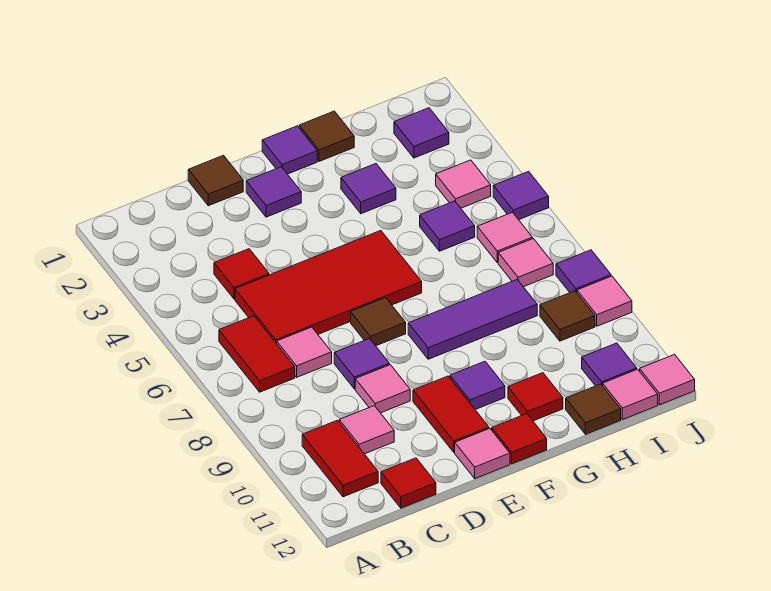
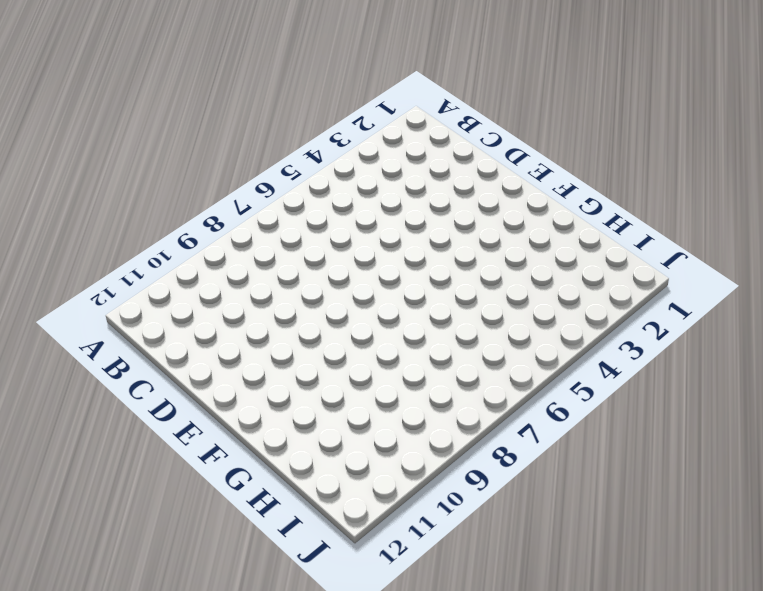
none -> red tile B6:B7 level 1
none -> red tile B10:B11 level 1
none -> red tile C4 level 1
none -> red tile C5:F6 level 1

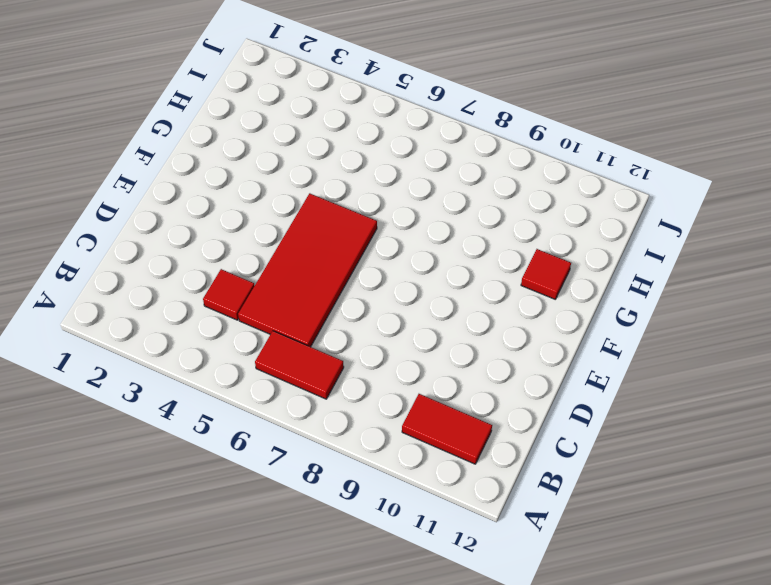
none -> pink tile C7 level 1
none -> pink tile C10 level 1
none -> red tile C12 level 1
none -> brown tile D1 level 1

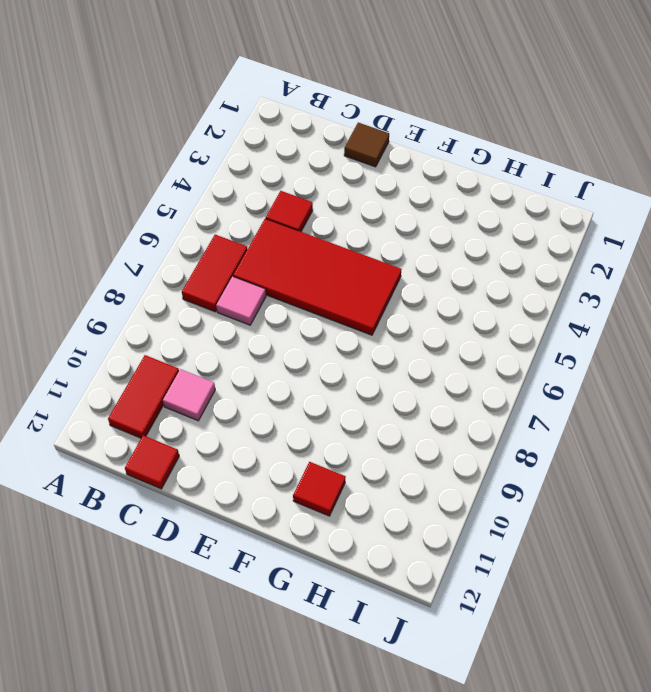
none -> purple tile D8 level 1
none -> pink tile D9 level 1
none -> purple tile E2 level 1
none -> brown tile E7 level 1

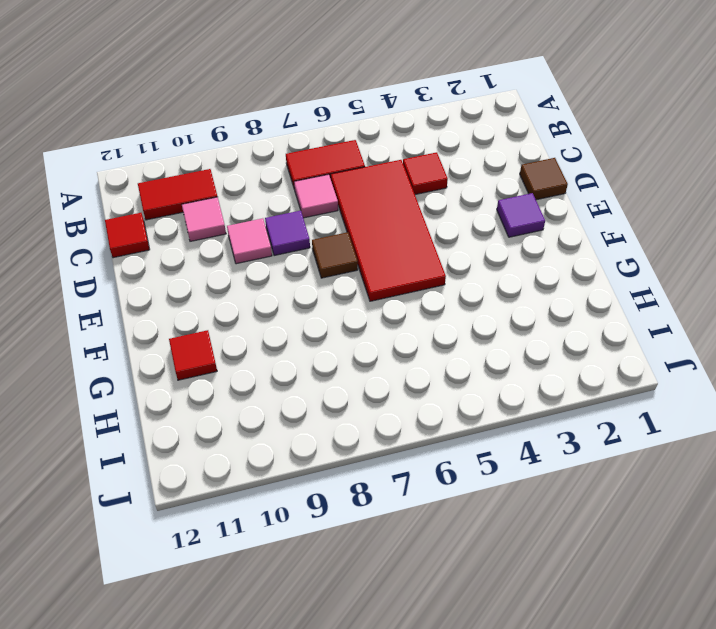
none -> red tile E10:E11 level 1
none -> pink tile E12 level 1
none -> purple tile F1 level 1
none -> purple tile F8:H8 level 1

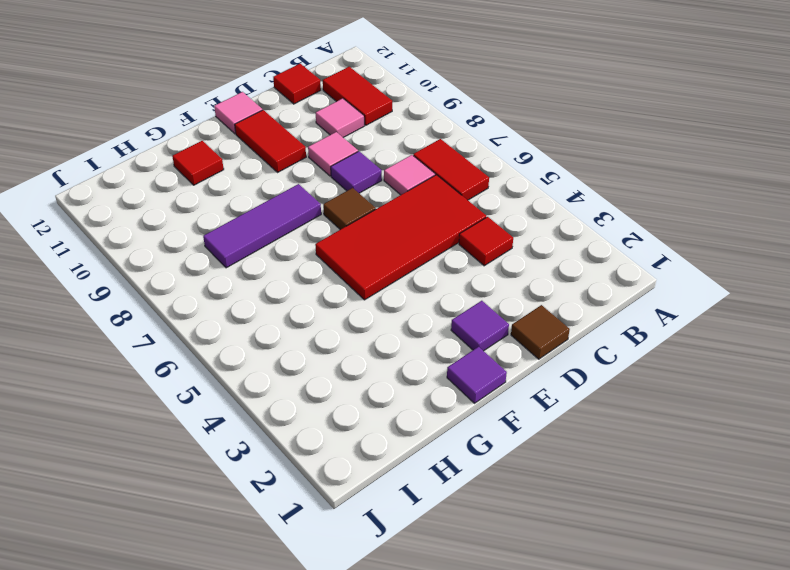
none -> purple tile F10 level 1
none -> red tile F12 level 1
none -> brown tile G1 level 1
none -> purple tile G3 level 1

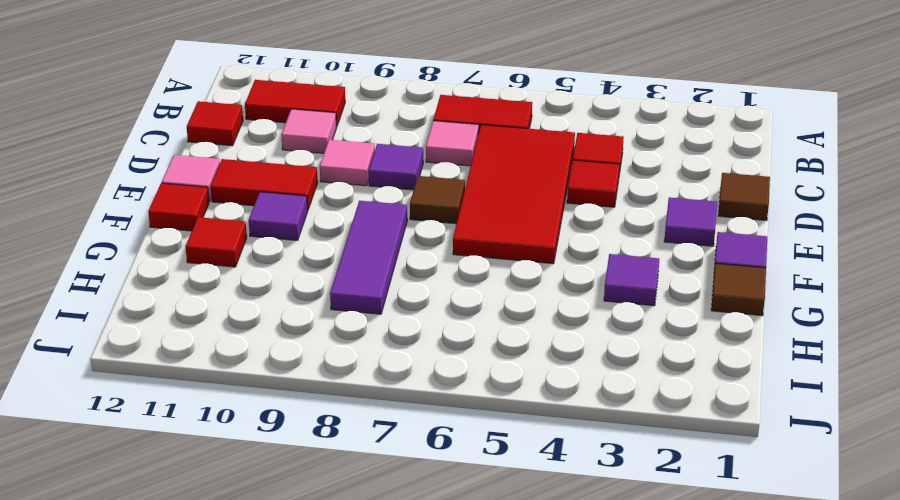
red tile D4 level 1 -> none
none -> purple tile H5 level 1
none -> brown tile H12 level 1
none -> purple tile I2 level 1
none -> pink tile I4 level 1

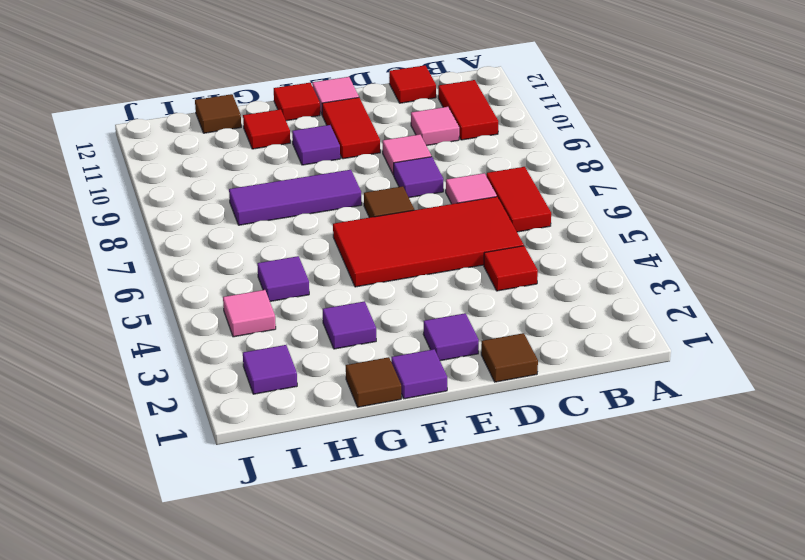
none -> pink tile I6 level 1
none -> pink tile I7 level 1
none -> brown tile I9 level 1
none -> purple tile I11 level 1

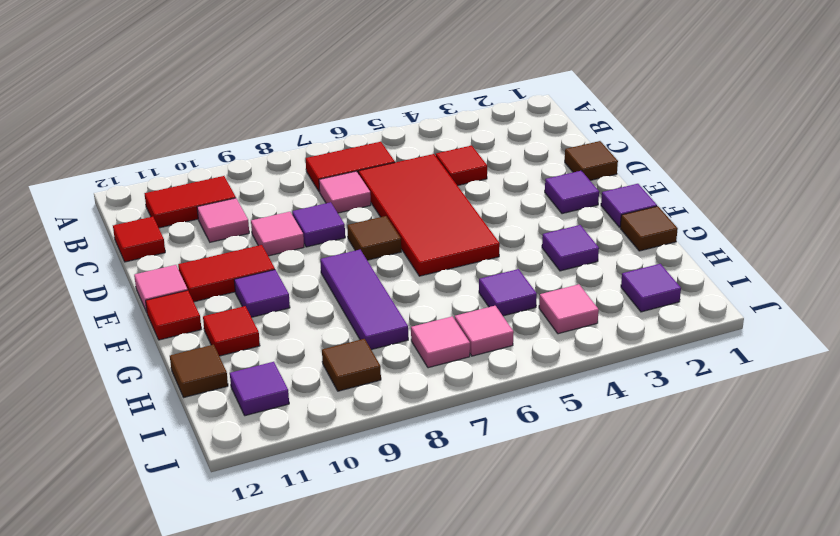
none -> pink tile I12 level 1
none -> purple tile J5 level 1
none -> purple tile J8 level 1
none -> pink tile J9 level 1

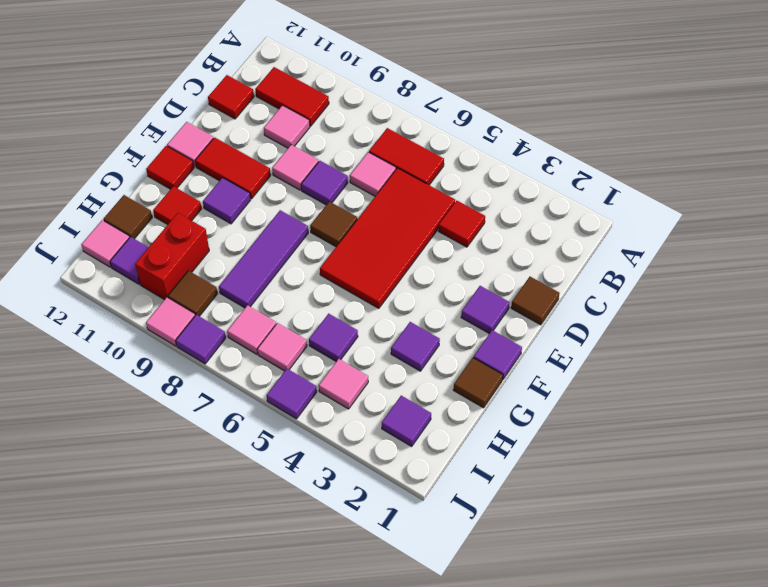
red brick H10:I10 level 1 -> none
none -> pink tile J12 level 1

